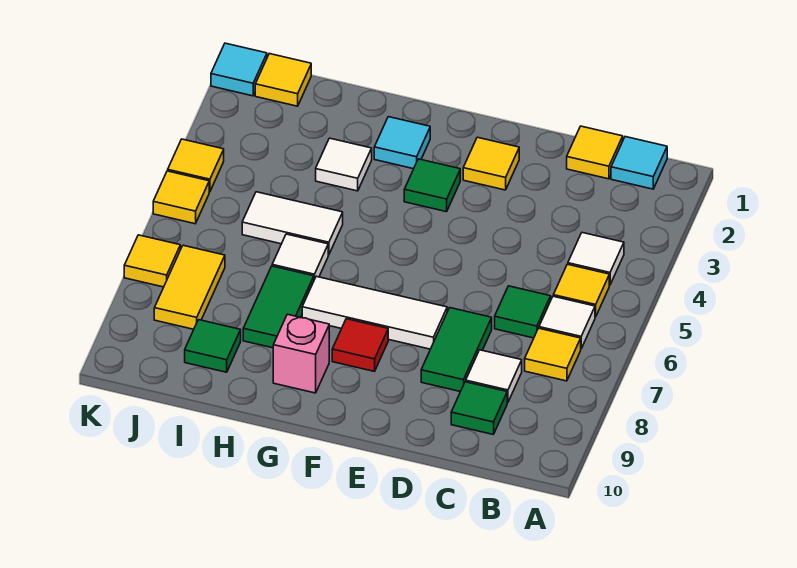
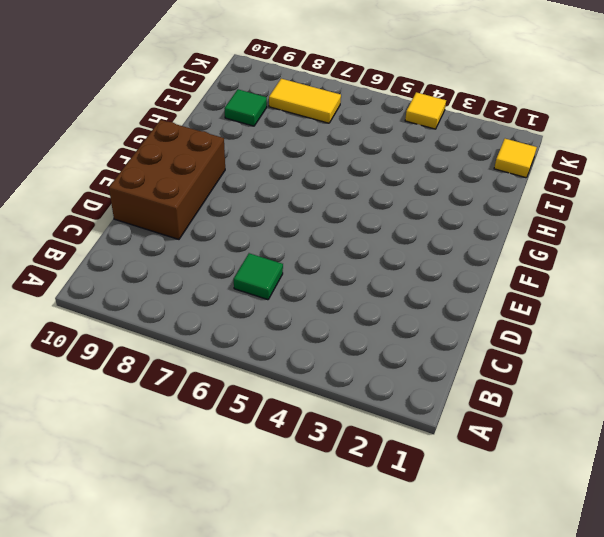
brown brick D9:F10 level 1 -> none
none -> cyan tile B1 level 1
none -> white tile B4 level 1
none -> yellow tile B5 level 1

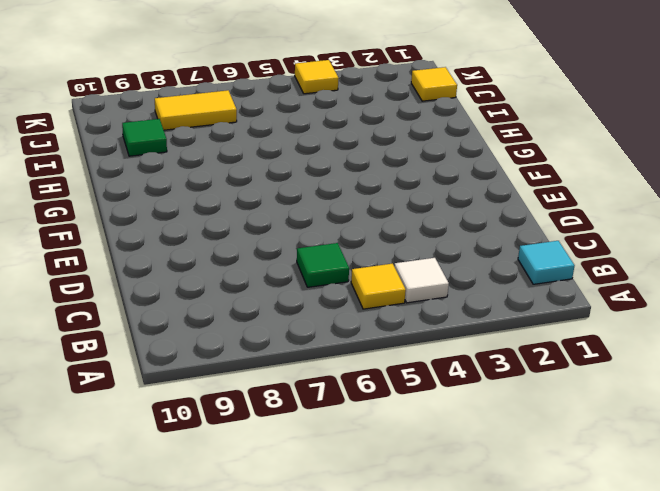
none -> white tile B6 level 1
none -> yellow tile B7 level 1
none -> yellow tile C1 level 1

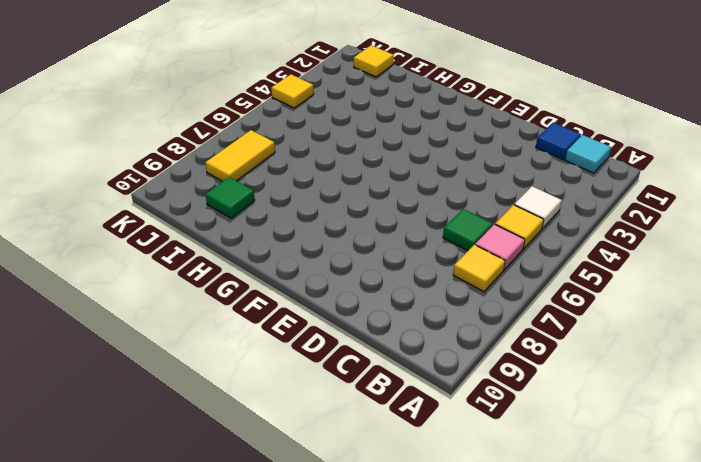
pink tile B6 level 1 -> white tile B6 level 1
blue tile C1 level 1 -> yellow tile C1 level 1
none -> white tile C8 level 1
none -> green tile C9 level 1
none -> green tile D7:D8 level 1

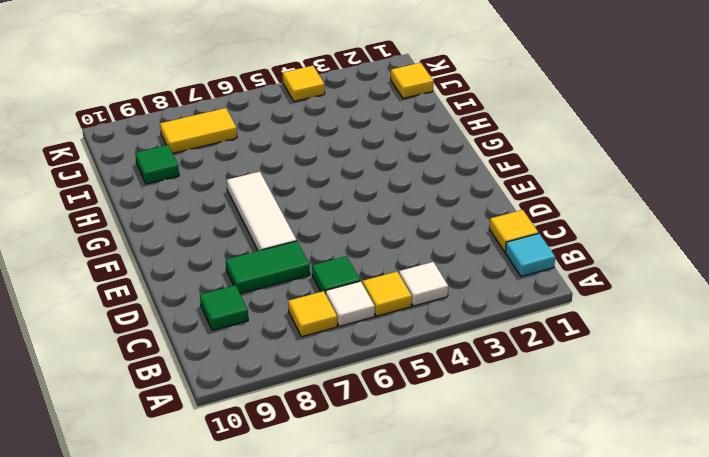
none -> white tile C8 level 1
none -> yellow tile E2 level 1
none -> green tile F3 level 1

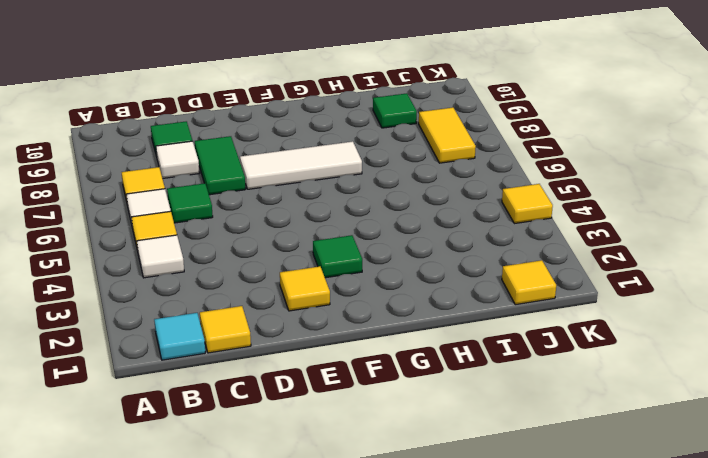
none -> red tile F8 level 1
none -> cyan tile G2 level 1
none -> pink brick G9 level 1

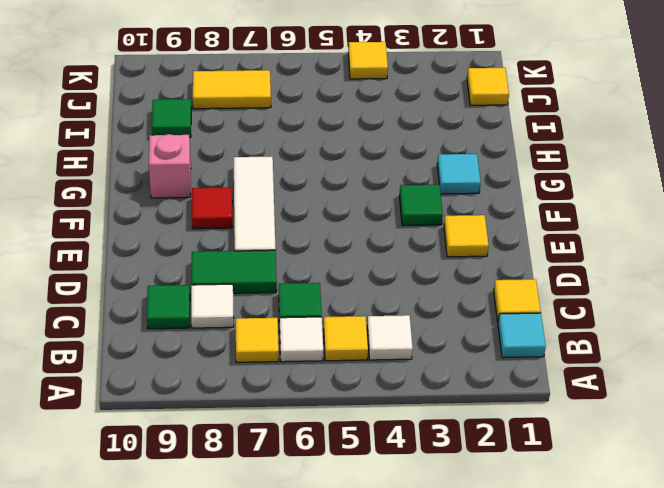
none -> white tile H3 level 1
none -> white tile H5:I5 level 1
none -> white tile H6 level 1

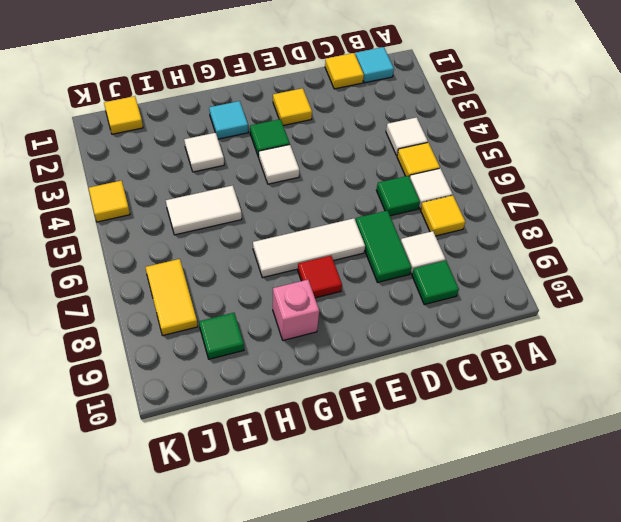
white tile F4 level 1 -> white tile H6 level 1
none -> green tile H7:H8 level 1
none -> cyan tile K1 level 1
none -> yellow tile K5 level 1

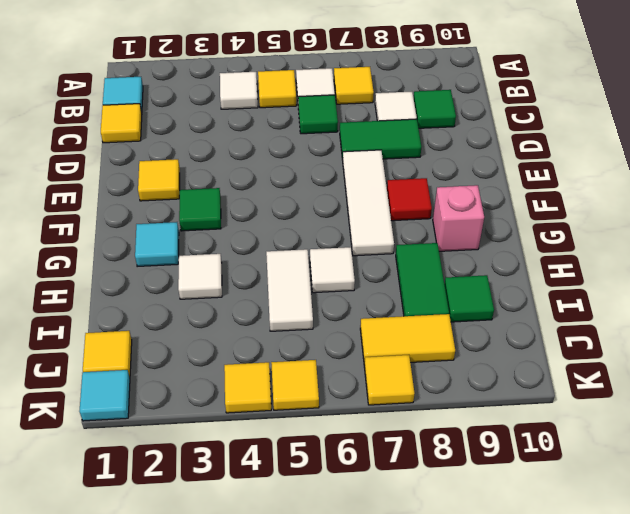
green tile H8:I8 level 1 -> green tile H7:H8 level 1

